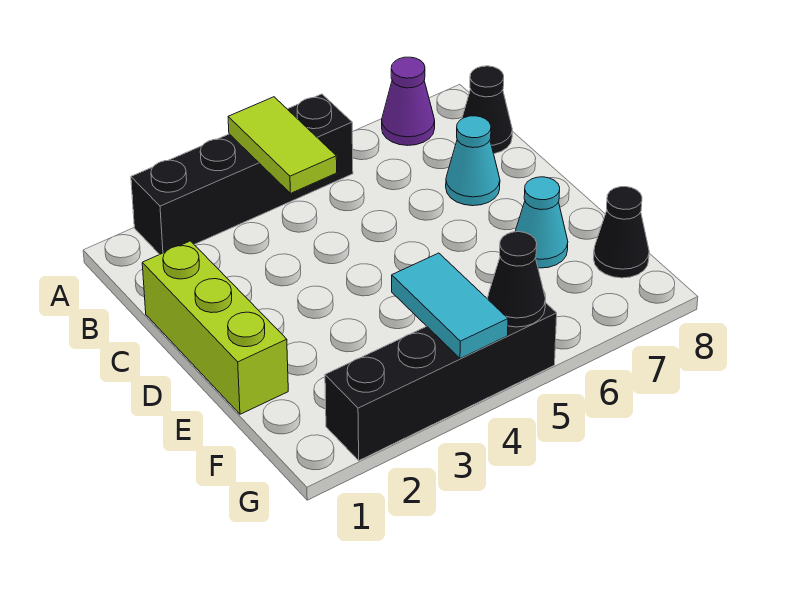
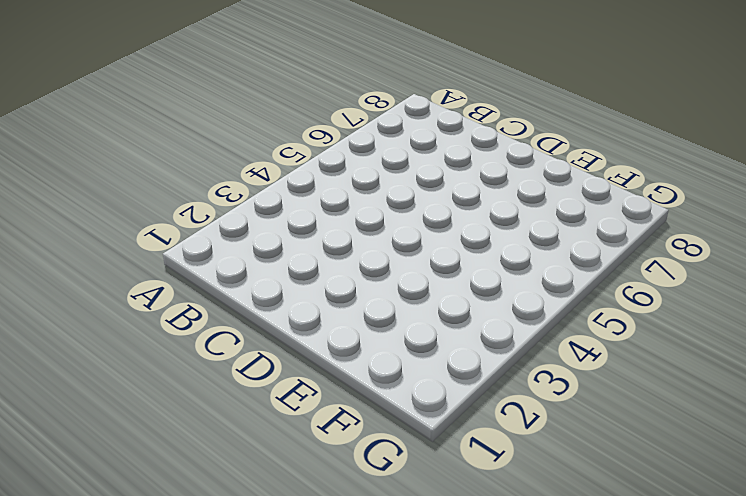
none -> black brick A2:A5 level 1
none -> purple cone A7 level 1

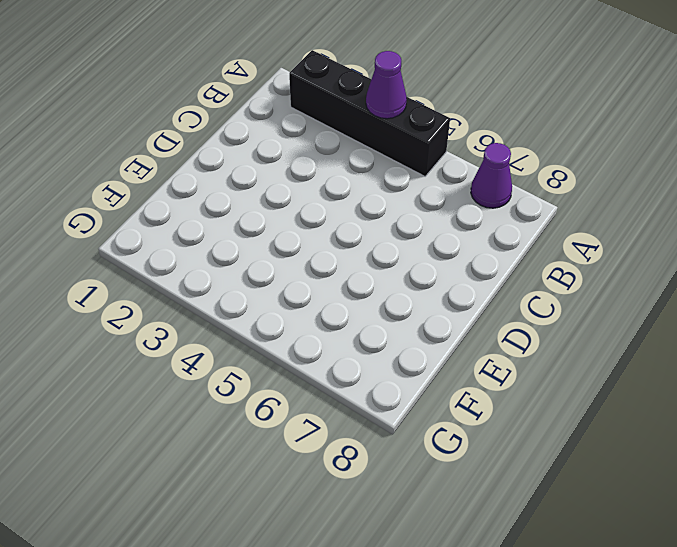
purple cone A4 level 2 -> lime tile A4:B4 level 2
none -> black cone B8 level 1
none -> lime brick C1:E1 level 1

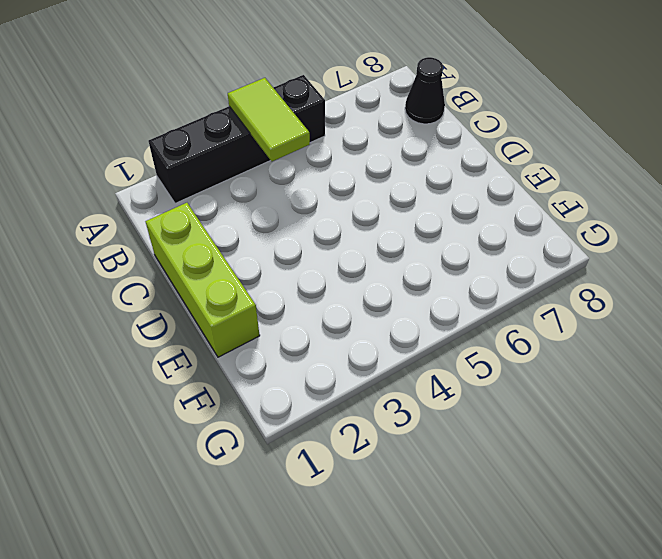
none -> purple cone A7 level 1
none -> cyan cone C7 level 1

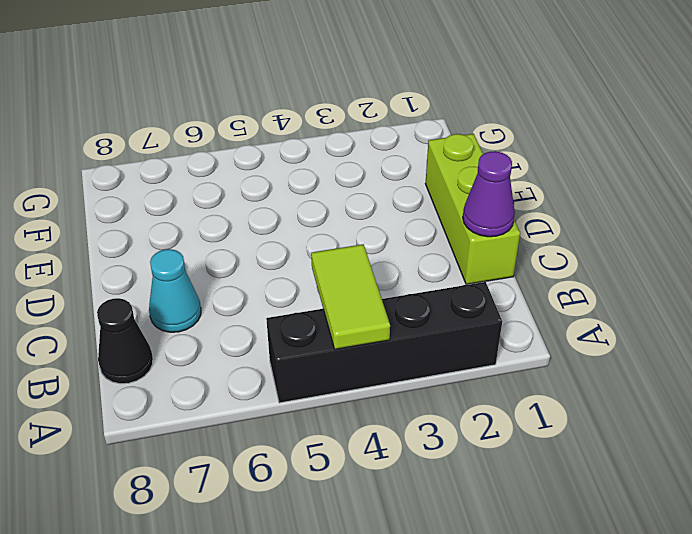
purple cone C1 level 2 -> purple cone A7 level 1
none -> cyan cone E7 level 1
none -> black cone F8 level 1

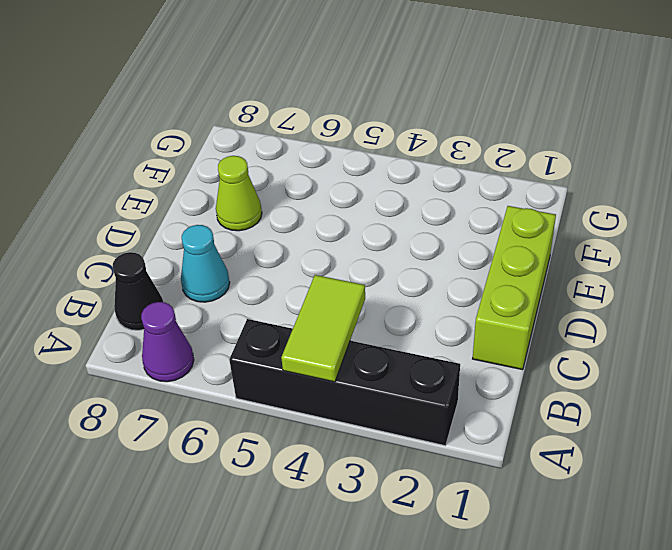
lime cone E7 level 1 -> cyan cone E7 level 1
none -> black cone F8 level 1
none -> black brick G2:G5 level 1

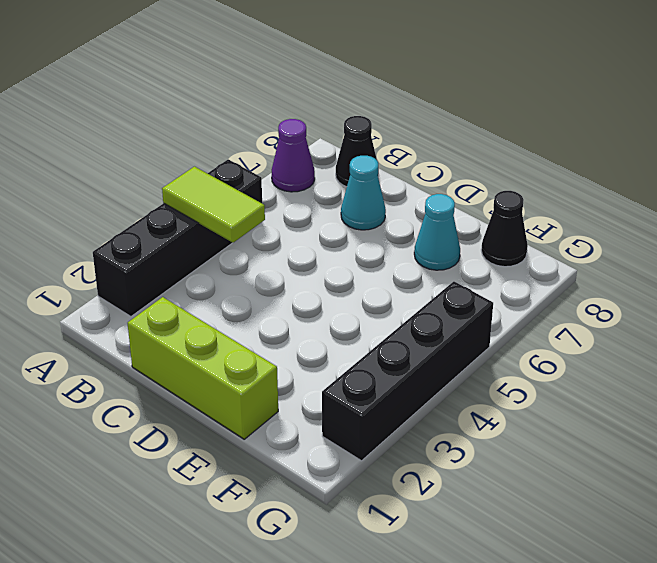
none -> cyan tile F4:G4 level 2
none -> black cone G5 level 2

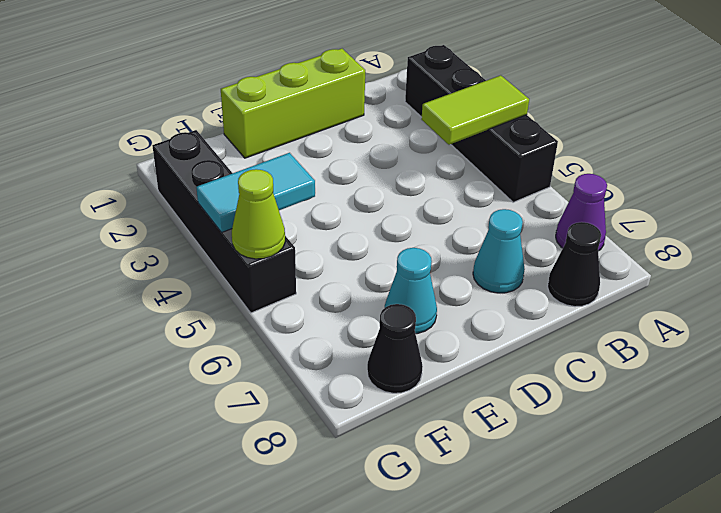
lime cone G5 level 2 -> black cone G5 level 2

